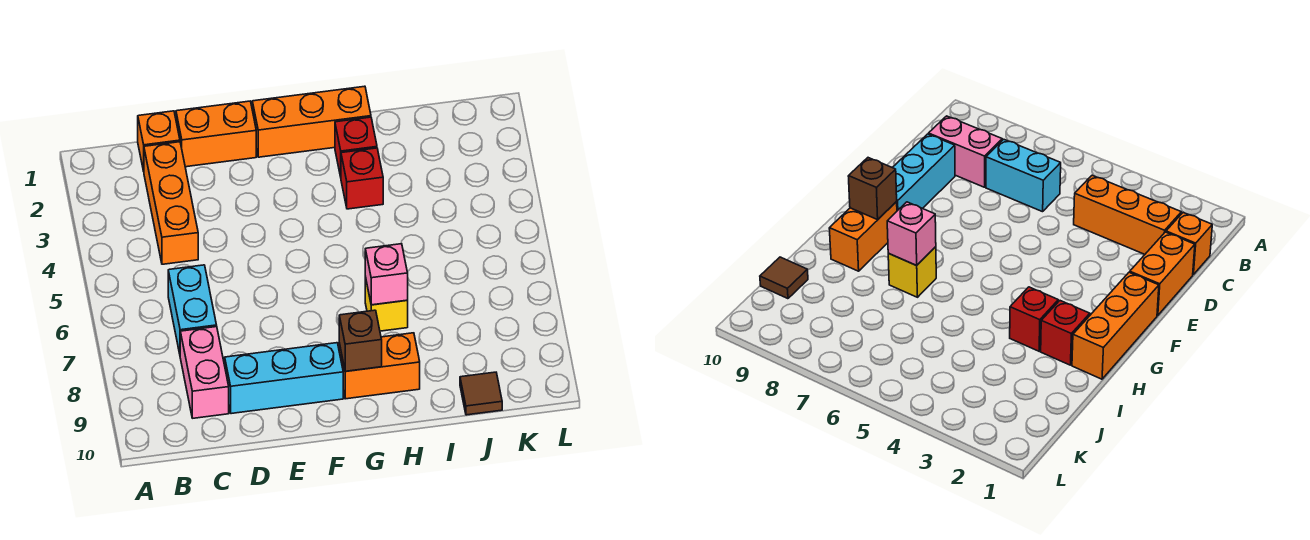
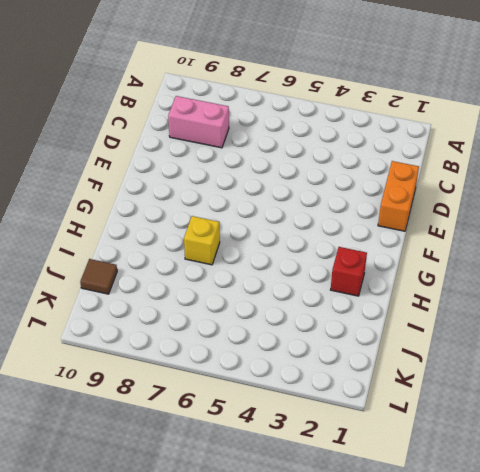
none -> orange brick C1 level 1
none -> orange brick C2:C4 level 1
none -> cyan brick C6:C7 level 1

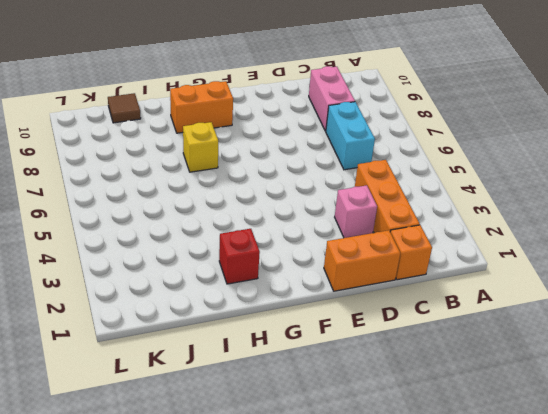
pink brick D3 level 1 -> pink brick H7 level 2
none -> cyan brick D9:F9 level 1
none -> orange brick F1:H1 level 1
none -> red brick H3 level 1

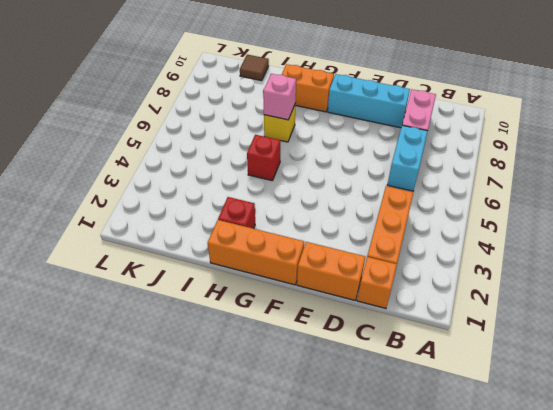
red brick H5 level 1 -> red brick H3 level 1
none -> brown brick G9 level 2

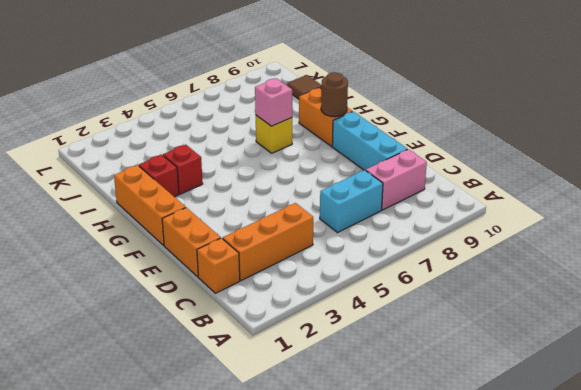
brown round brick G9 level 2 -> brown brick G9 level 2

